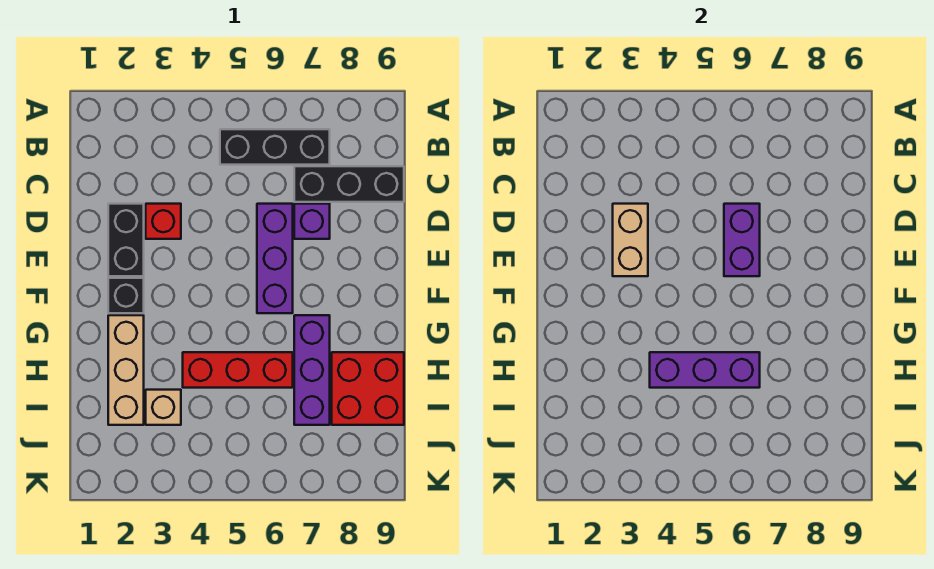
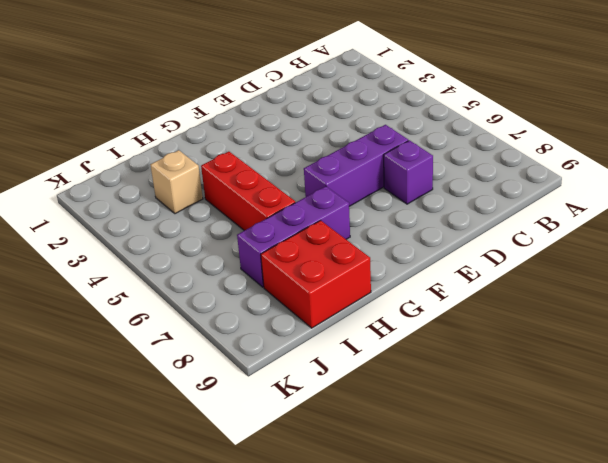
none -> black brick B5:B7 level 1
none -> black brick C7:C9 level 1
none -> black brick D2:E2 level 1

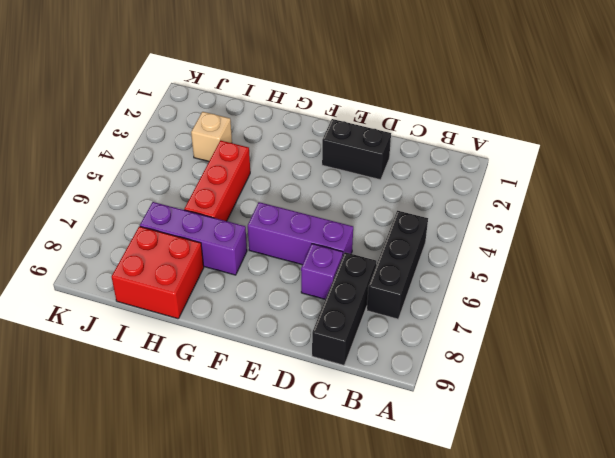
none -> red brick D3 level 1
none -> black brick F2 level 1
none -> tan brick G2:I2 level 1

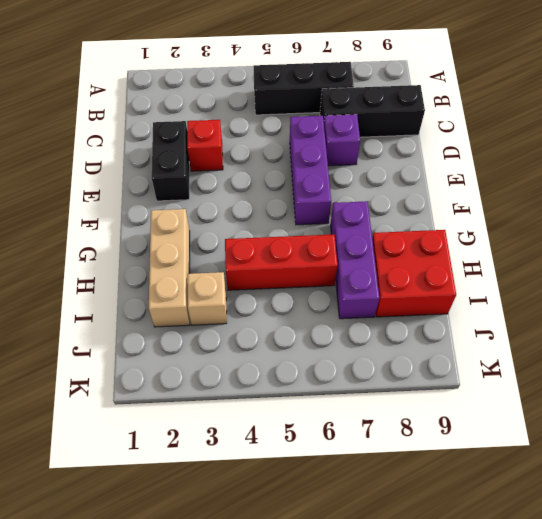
none -> black brick F2 level 1
none -> tan brick D3:E3 level 2
none -> purple brick D6:E6 level 2

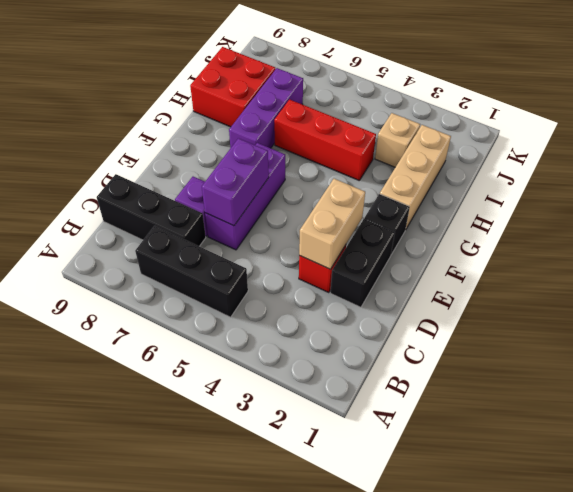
none -> purple brick H4:H6 level 2

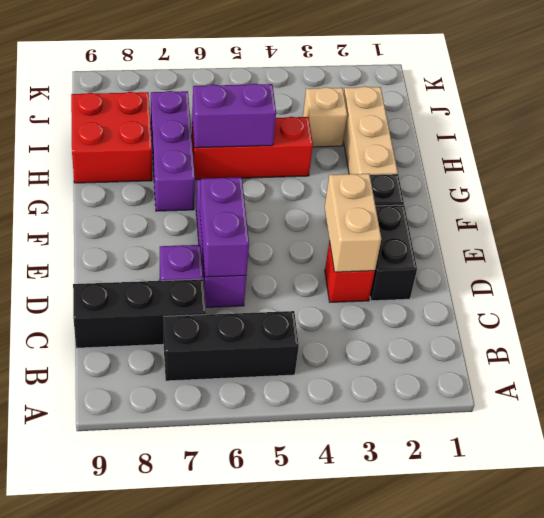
purple brick H5:H6 level 2 -> purple brick H4:H6 level 2

